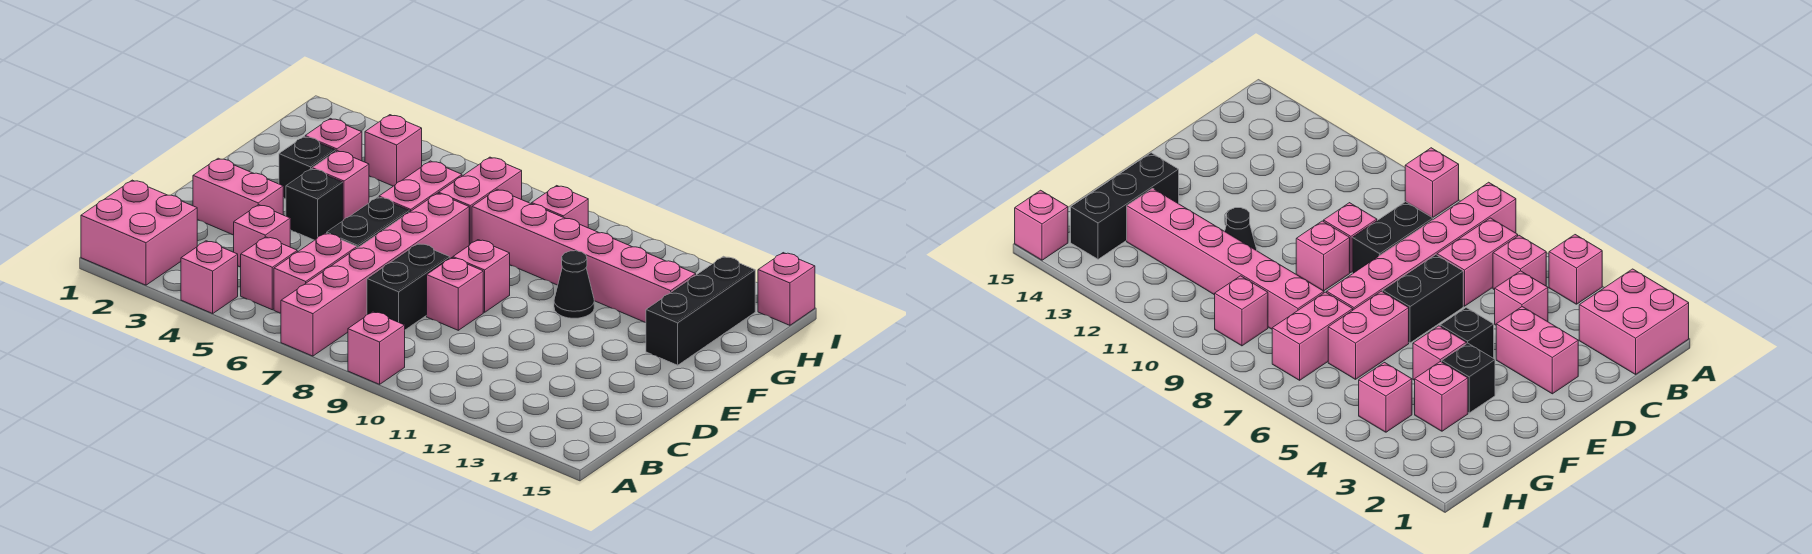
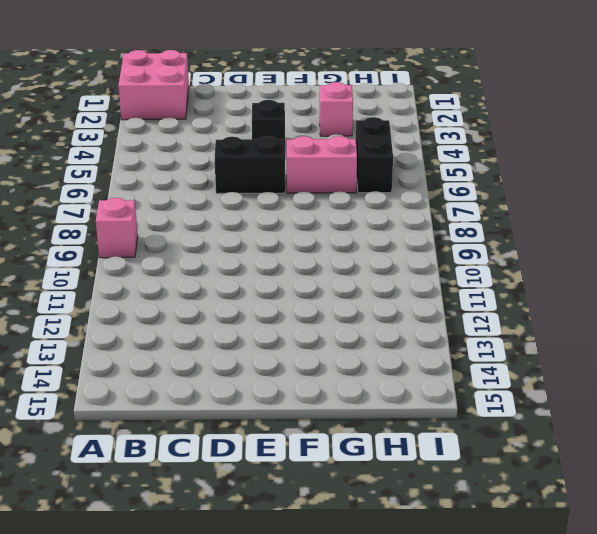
black brick H5:H6 level 1 -> black brick C8:D8 level 1
none -> pink brick A4 level 1
none -> pink brick A7:F7 level 1
none -> pink brick B5 level 1

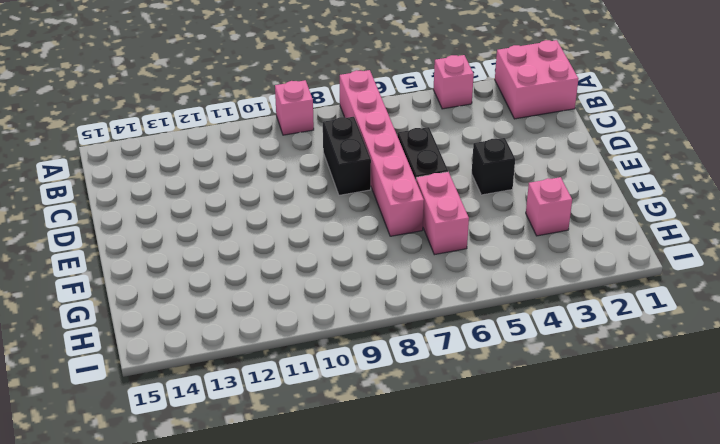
none -> pink brick B5 level 1
none -> pink brick B6:C6 level 1
none -> pink brick C4 level 1

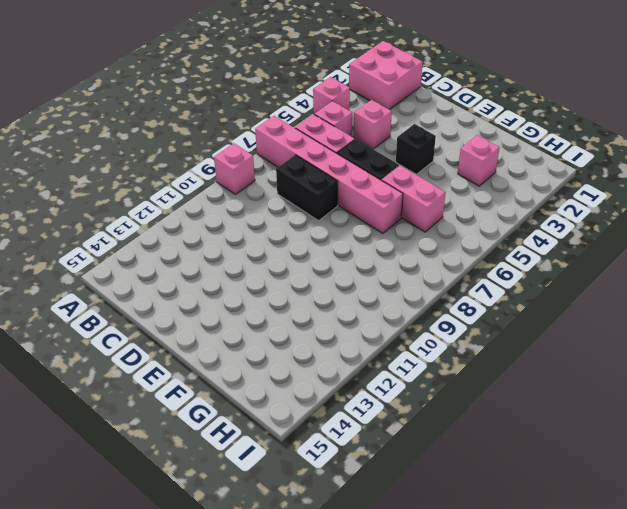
none -> pink brick D2:D3 level 1
none -> pink brick D9 level 1
none -> pink brick E9 level 1

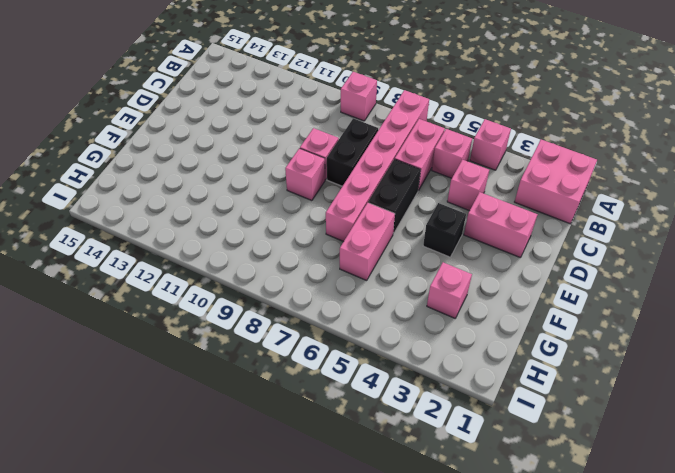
none -> black brick F3 level 1
none -> pink brick F4 level 1
none -> black cone F11 level 1

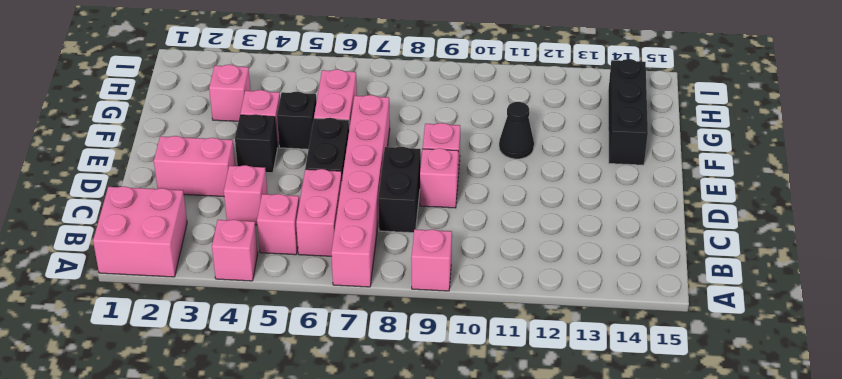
black brick F5 level 1 -> black brick F3 level 1
none -> pink brick G7:H7 level 1
none -> pink brick G8:G13 level 1
none -> pink brick H4 level 1

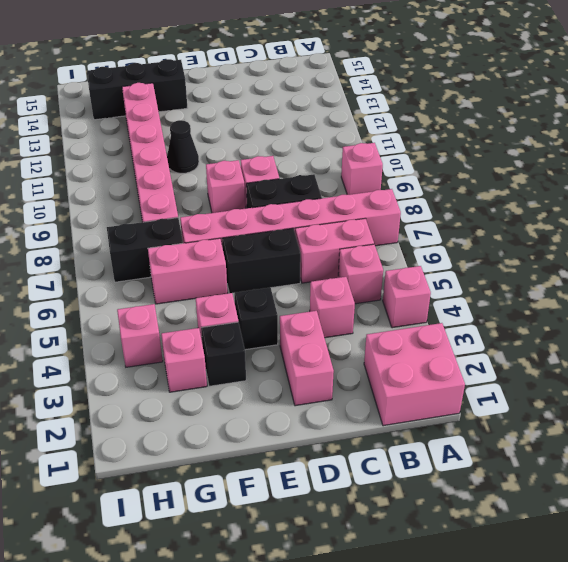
black brick G7:H7 level 1 -> pink brick G7:H7 level 1
none -> pink brick H9 level 1
none -> pink brick I15 level 1

